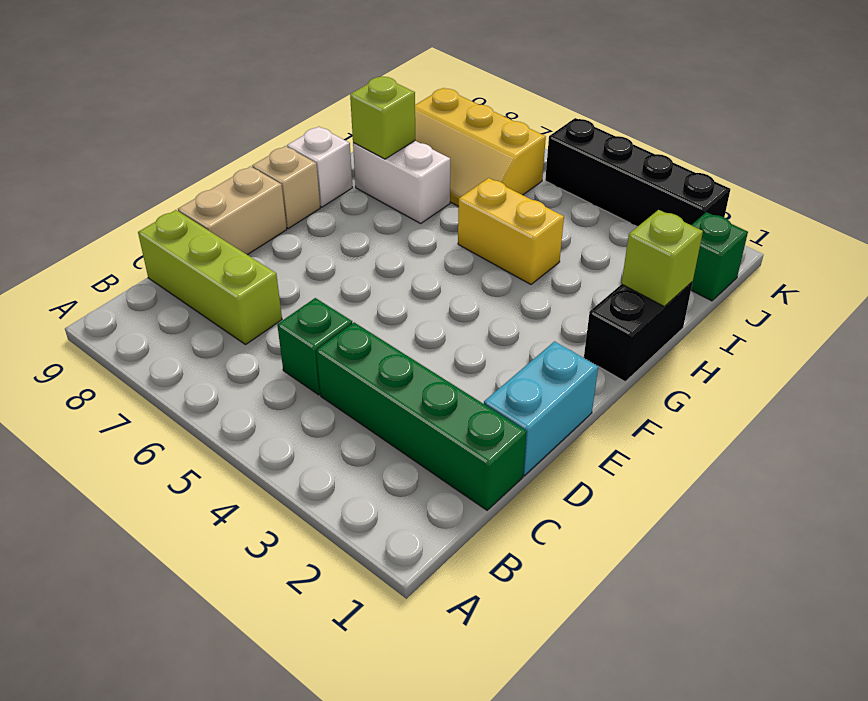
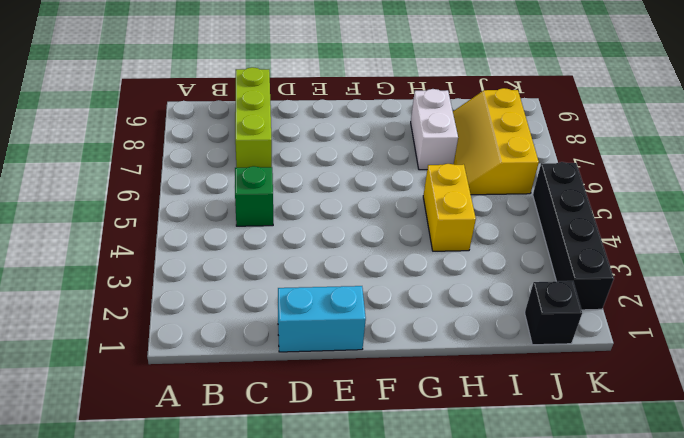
black brick J1 level 1 -> green brick J1 level 1
none -> green brick C1:C4 level 1
none -> tan brick D9:E9 level 1
none -> tan brick F9 level 1

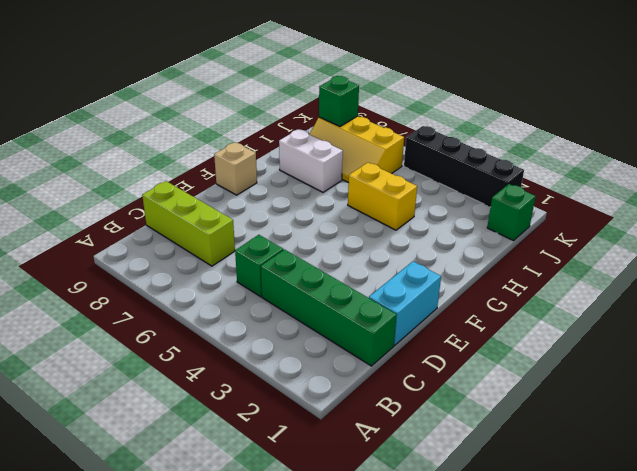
green brick J8 level 2 -> none
none -> tan brick D9:E9 level 1
none -> black brick G1:H1 level 1
none -> white brick G9 level 1

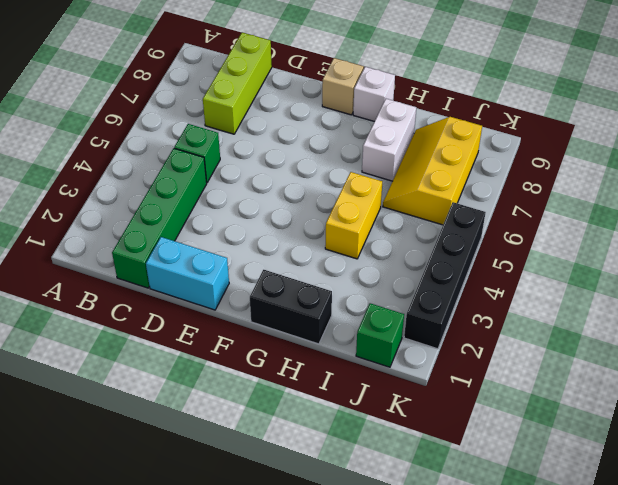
none -> tan brick D9:E9 level 1
none -> lime brick H1 level 2
none -> lime brick H8 level 2

